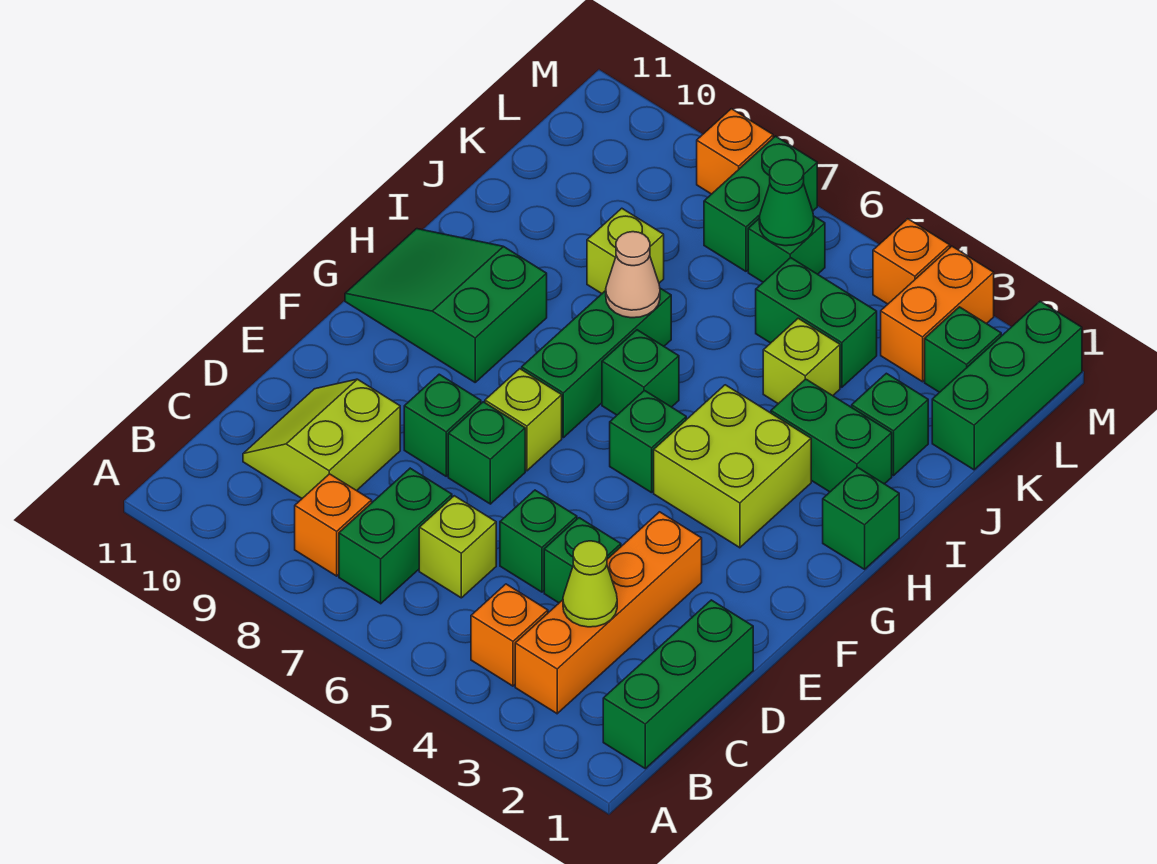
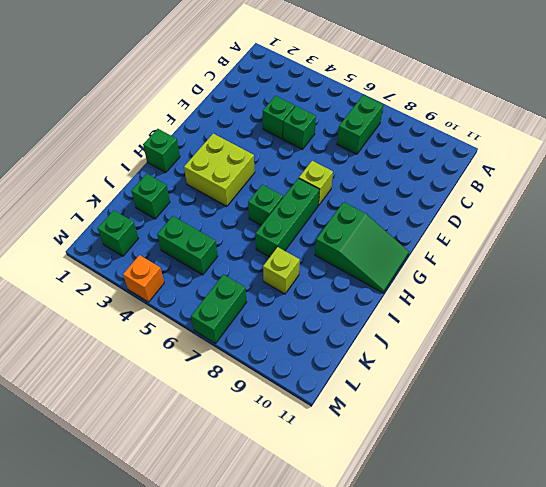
none -> green brick B1:D1 level 1
none -> orange brick B3:E3 level 1
none -> orange brick B4 level 1
none -> orange brick B8 level 1

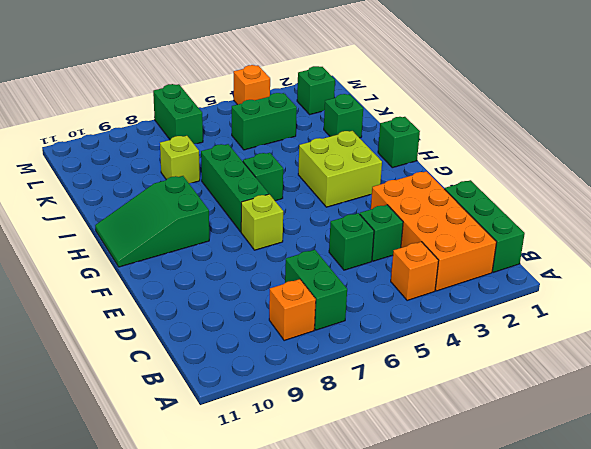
orange brick B2:E3 level 1 -> orange brick B3:E3 level 1
none -> lime brick C6 level 1
none -> lime slope C9:D10 level 1 top 9
none -> green brick E7 level 1
none -> green brick E8 level 1

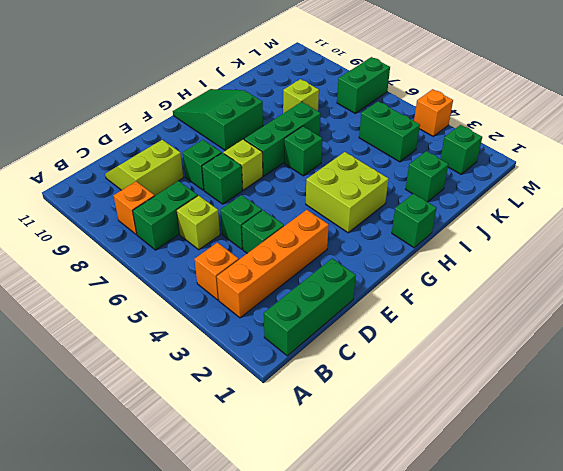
none -> green brick G5 level 1
none -> green brick I2:I3 level 1
none -> lime brick J4 level 1
none -> green brick K1:M1 level 1

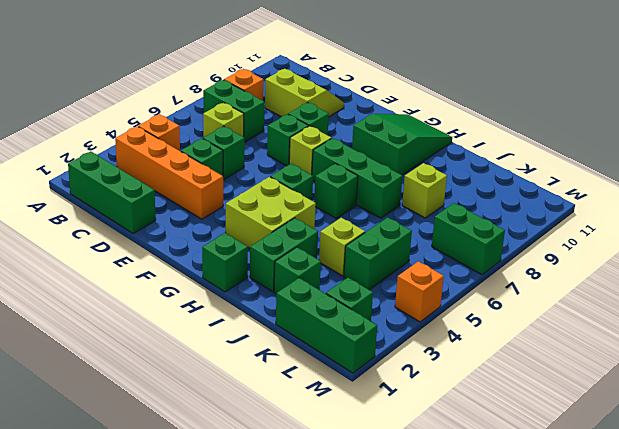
none -> orange brick L3:M3 level 1
none -> green brick L6 level 1
none -> orange brick M8 level 1
none -> lime cone C3 level 2

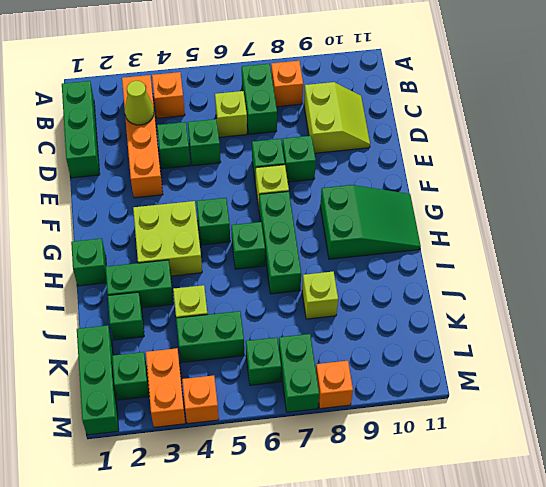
none -> tan cone I7 level 2
none -> green cone L6 level 2

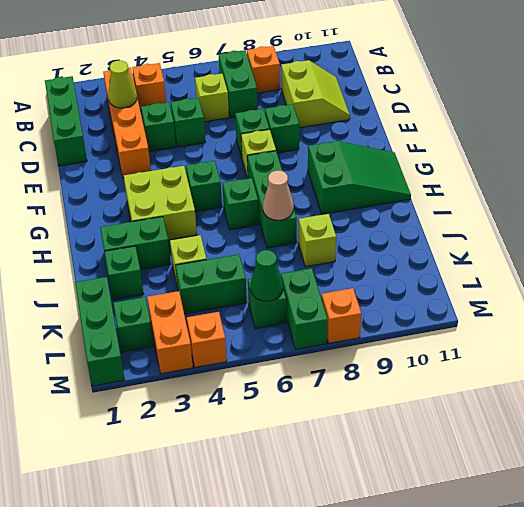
none -> green brick H1 level 1

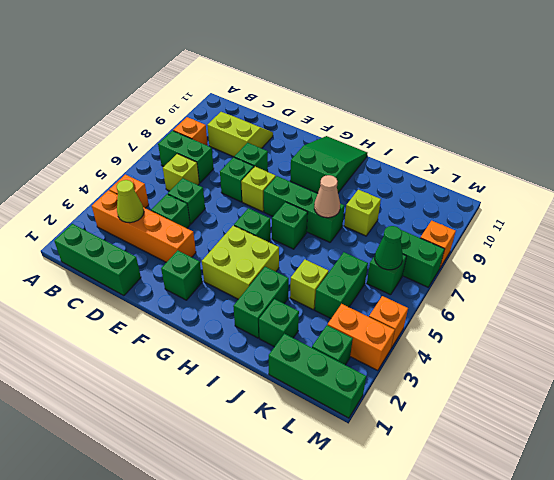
green brick F2 level 1 -> green brick H1 level 1

